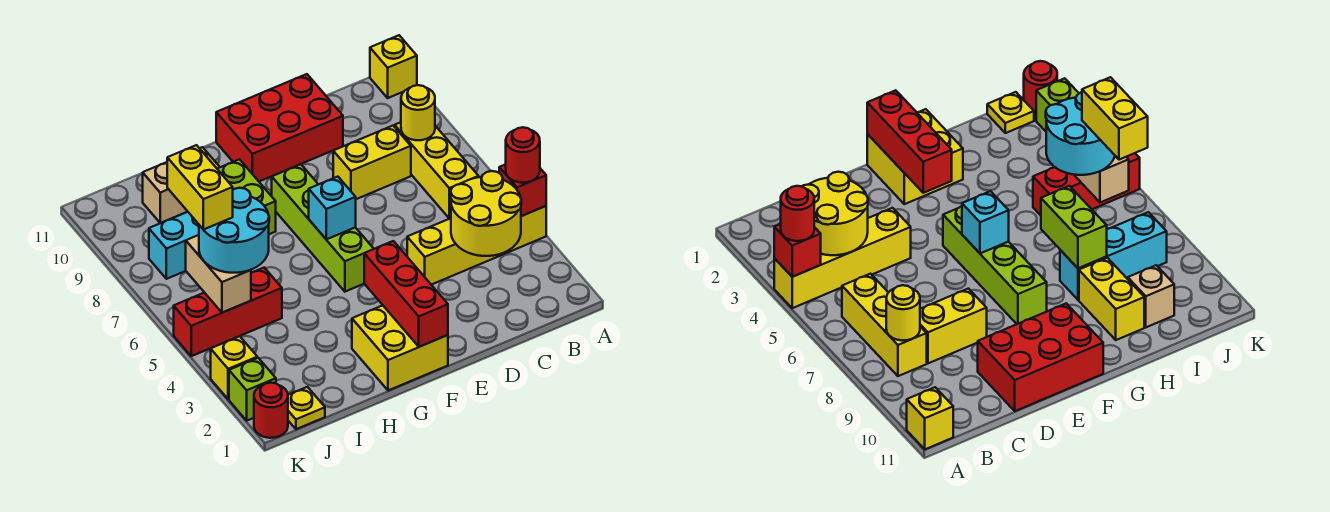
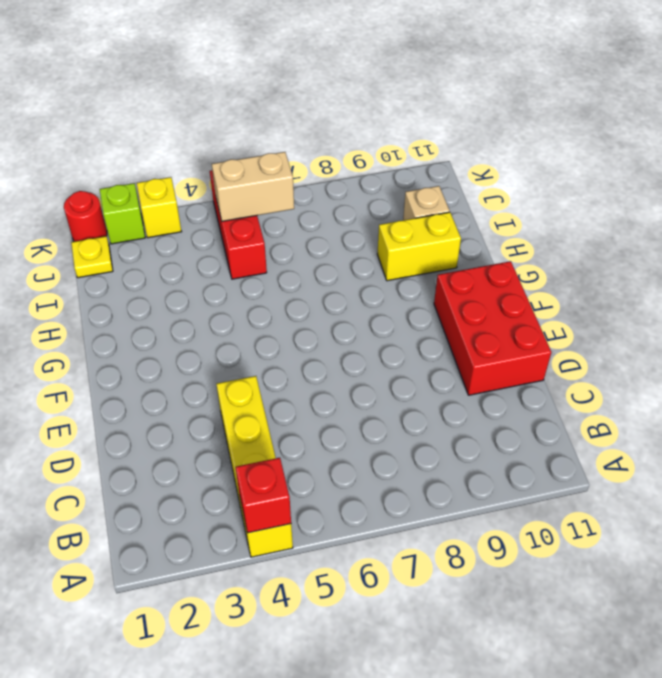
none -> yellow brick A11 level 1
none -> yellow brick B6:B8 level 1
none -> yellow brick C8:D8 level 1

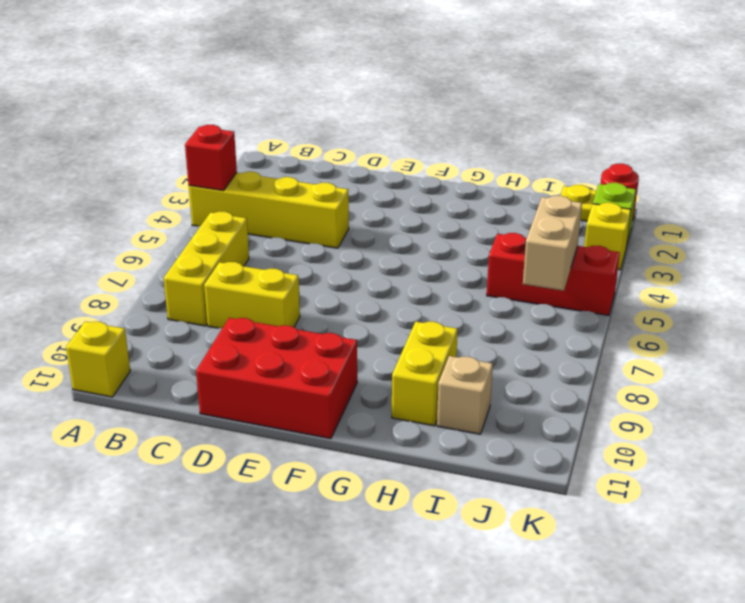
none -> yellow brick F1:G2 level 1
none -> lime brick F5:F8 level 1
none -> cyan brick H8:J8 level 1

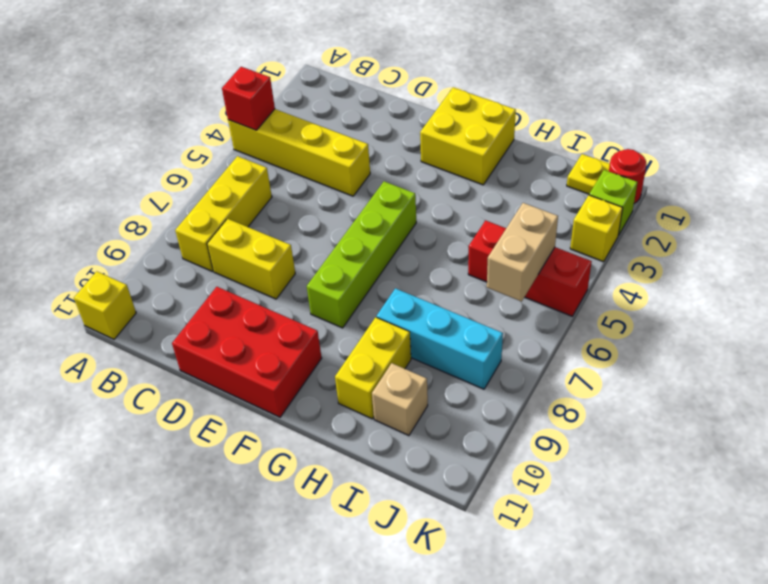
none -> yellow round brick B3:C4 level 2
none -> yellow round brick B8 level 2
none -> red brick F1:F3 level 2

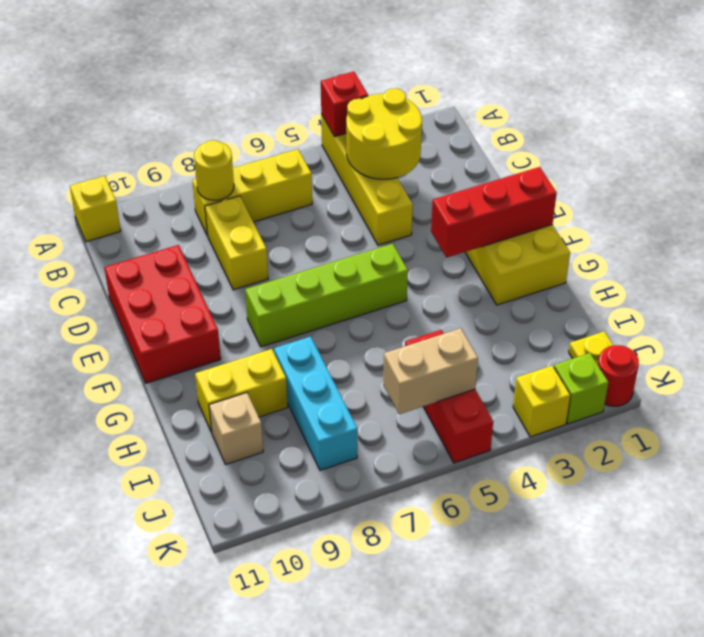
none -> cyan brick F6 level 2
none -> lime brick H7:H8 level 2
none -> red round brick A4 level 3

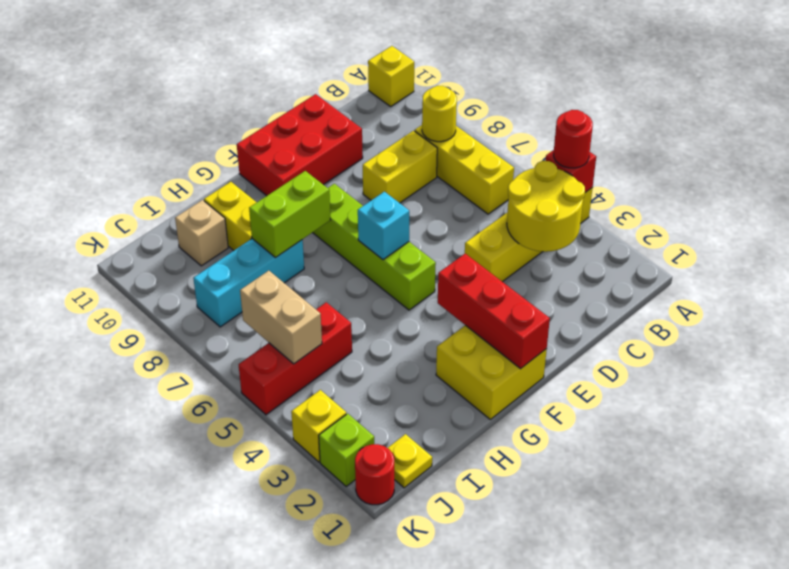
lime brick G8:H8 level 2 -> lime brick H7:H8 level 2
none -> cyan round brick I5:J6 level 3
none -> yellow brick J6:J7 level 4

